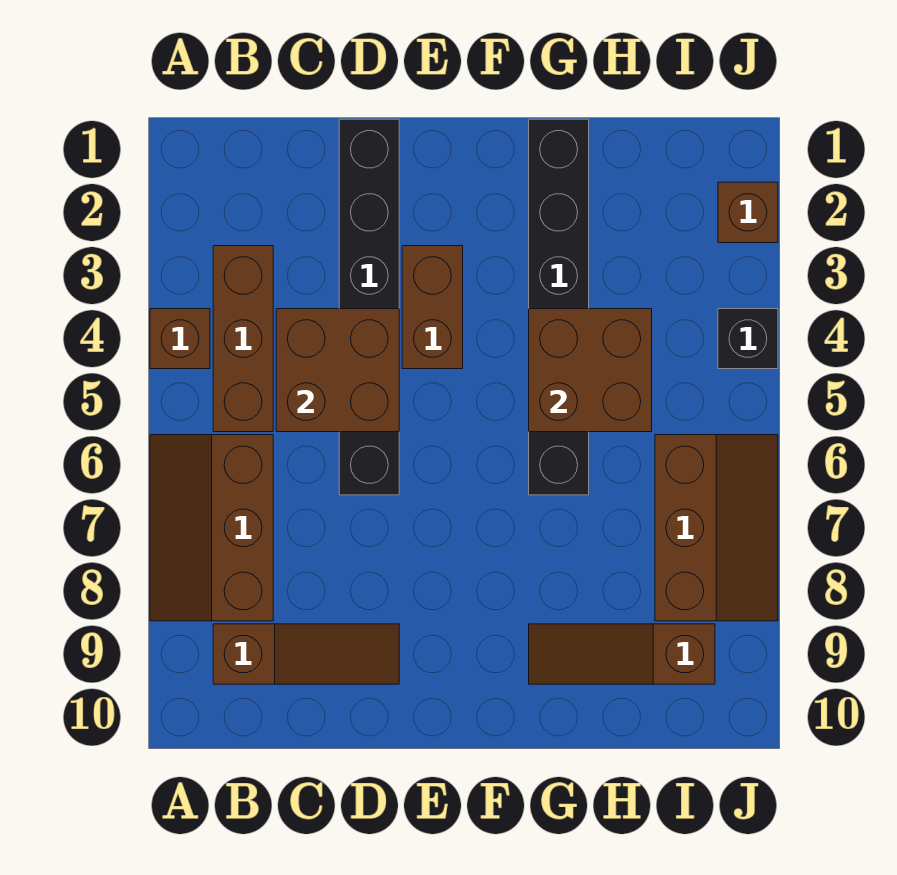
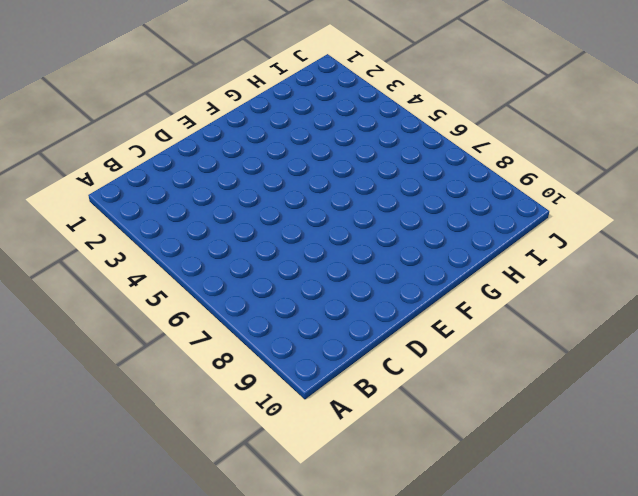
none -> brown brick A4 level 1
none -> brown slope A6:B8 level 1 top B
none -> brown brick B3:B5 level 1

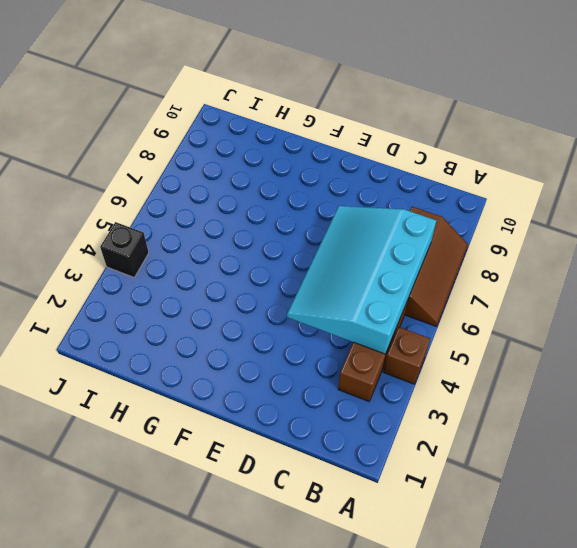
cyan slope B4:D7 level 2 top B -> brown brick C4:D5 level 2
none -> brown slope B9:D9 level 1 top B
none -> black brick D1:D6 level 1
none -> brown brick E3:E4 level 1

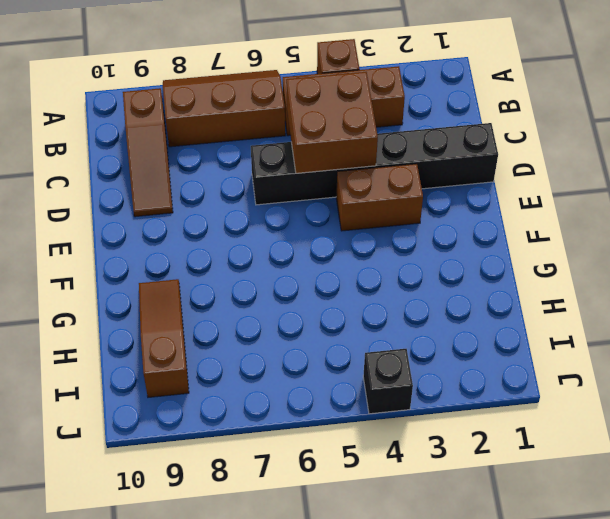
none -> black brick G1:G6 level 1
none -> brown slope I6:J8 level 1 top I
none -> brown brick J2 level 1

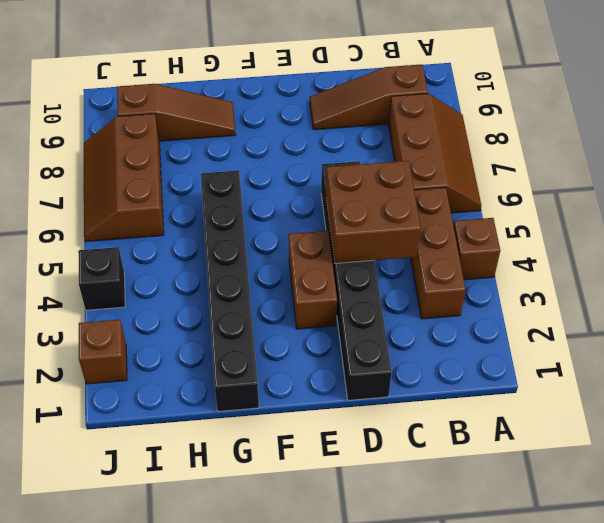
none -> brown brick G4:H5 level 2

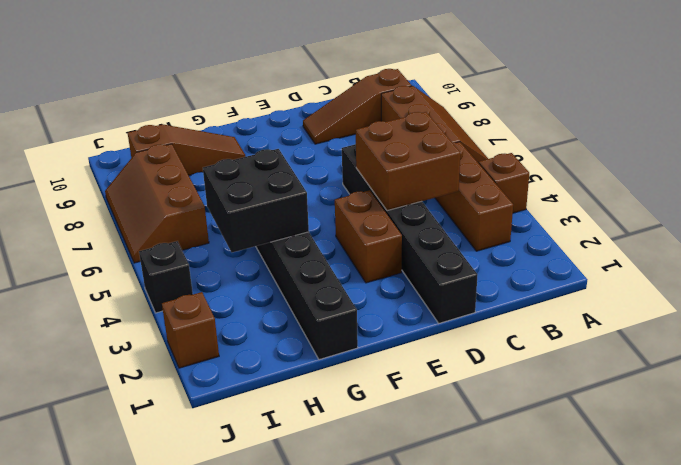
black brick G4:H5 level 2 -> brown brick G4:H5 level 2

